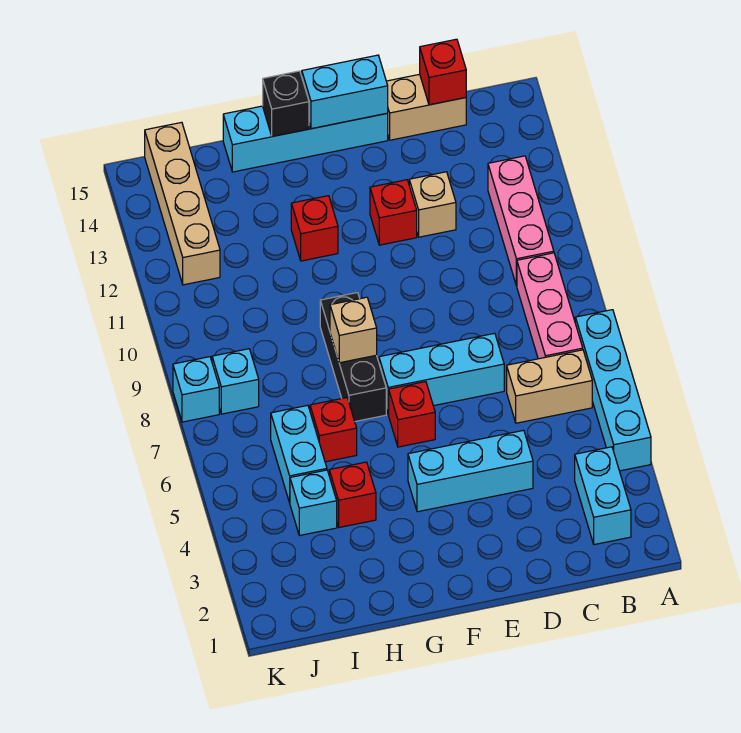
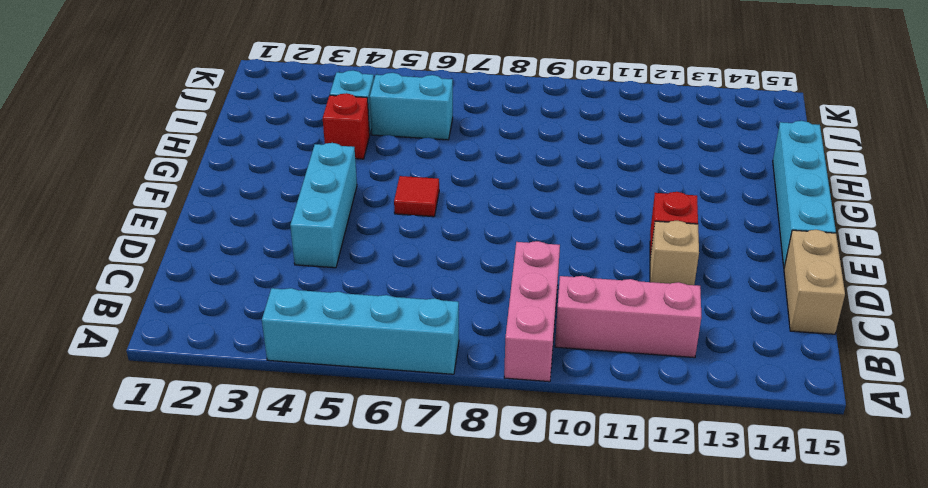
pink brick A9:C9 level 1 -> pink brick B7:B9 level 1
red tile F6 level 1 -> red brick F6 level 1
none -> cyan brick B2:B3 level 1
none -> tan brick B6:C6 level 1
none -> cyan brick D7:F7 level 1

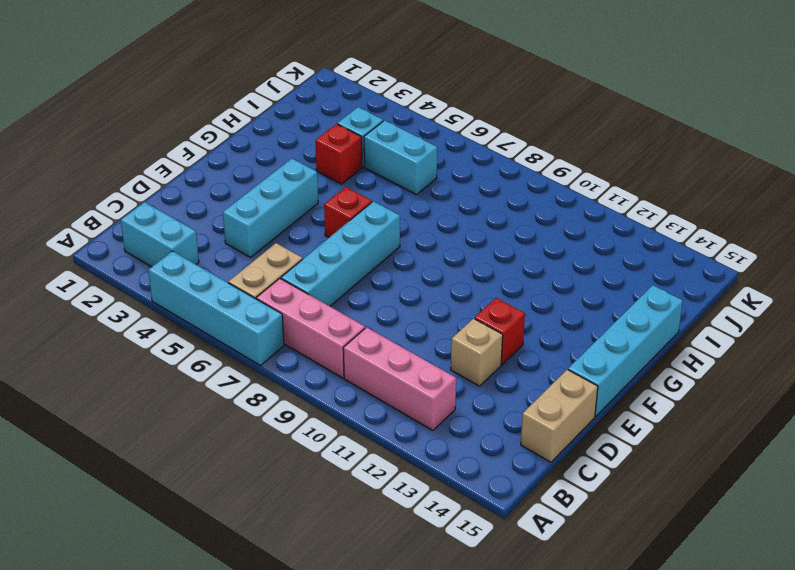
cyan brick C7:F7 level 1 -> cyan brick D7:F7 level 1
none -> black brick G7:G9 level 1
none -> red brick G12 level 1
none -> red brick H6 level 1

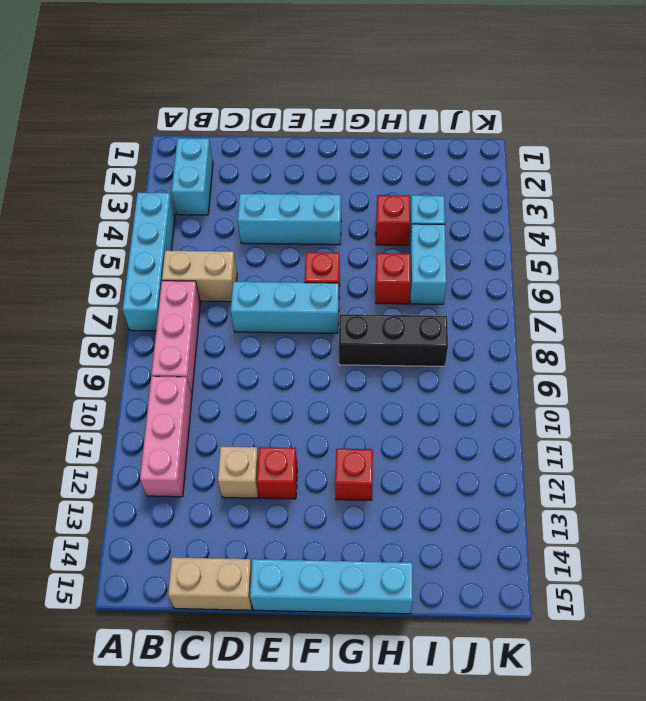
black brick G8:I8 level 1 -> black brick G7:G9 level 1
none -> cyan brick J8 level 1
none -> tan brick J12:J15 level 1
none -> cyan brick K8 level 1

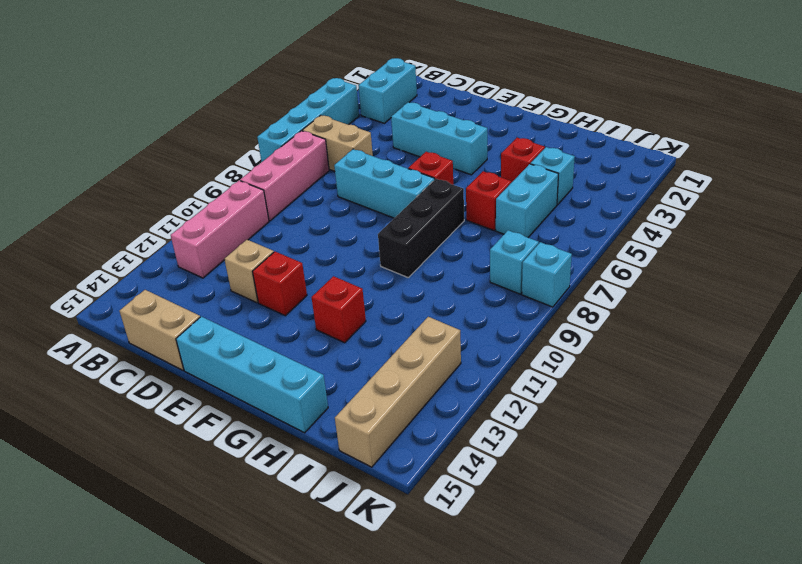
none -> red brick C15 level 2
none -> cyan brick E15:F15 level 2
none -> tan brick G8 level 2

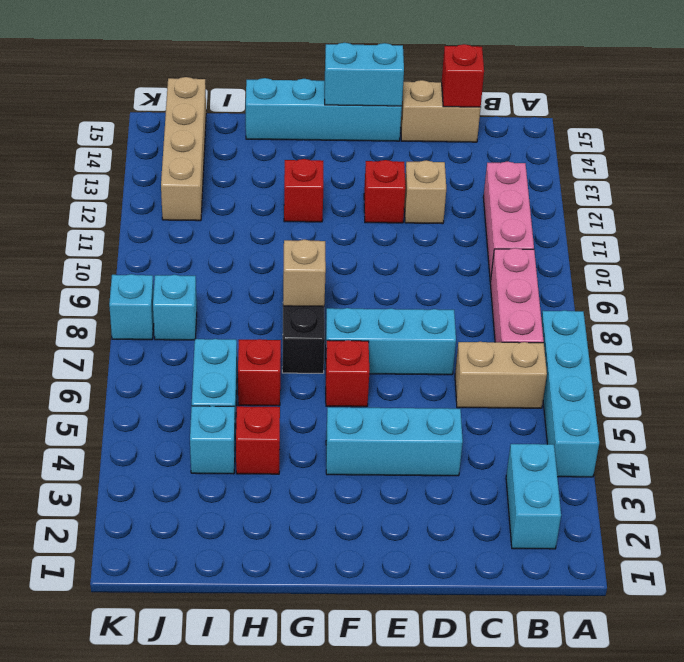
none -> black brick G15 level 2

